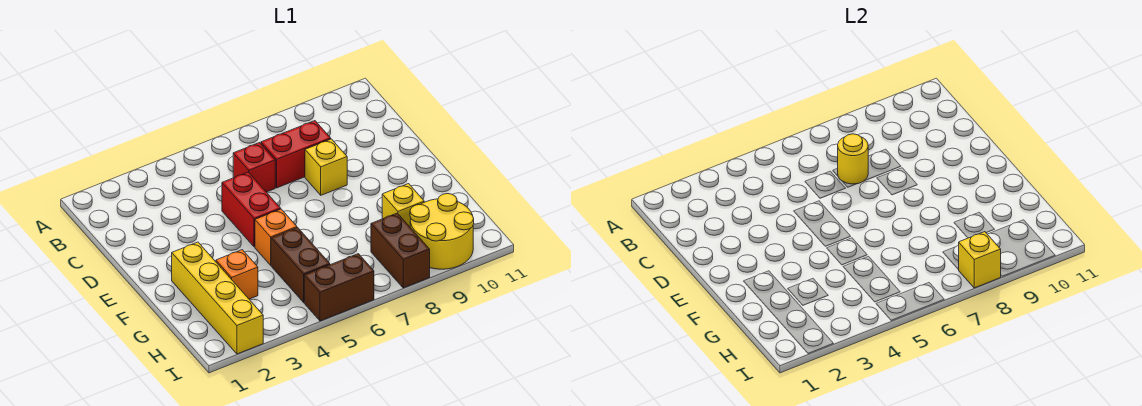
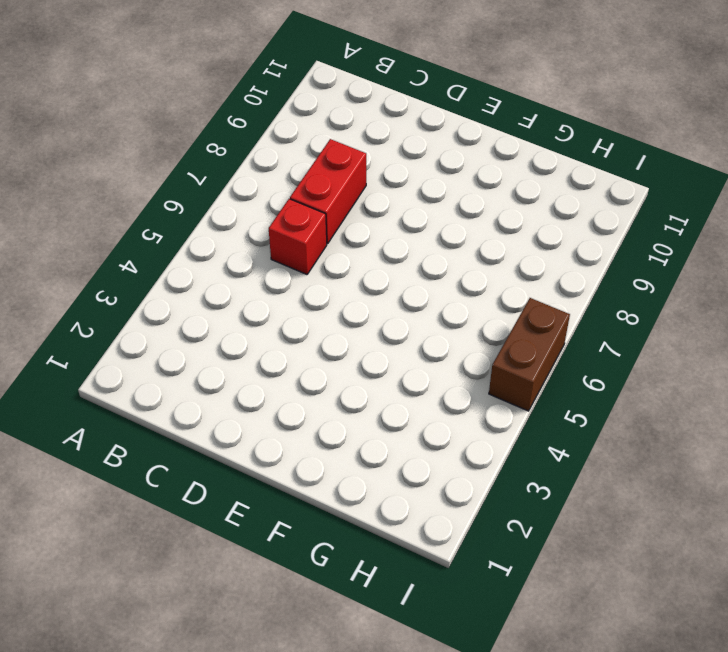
none -> red brick D5:E5 level 1
none -> yellow brick D8 level 1
none -> yellow brick F2:I2 level 1

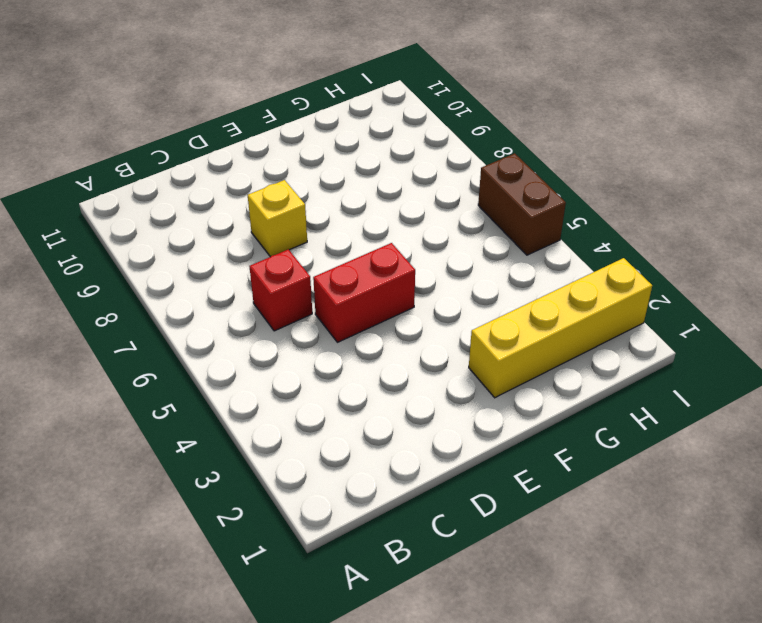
none -> red brick C7:C8 level 1
none -> orange brick F5 level 1
none -> orange brick G3 level 1

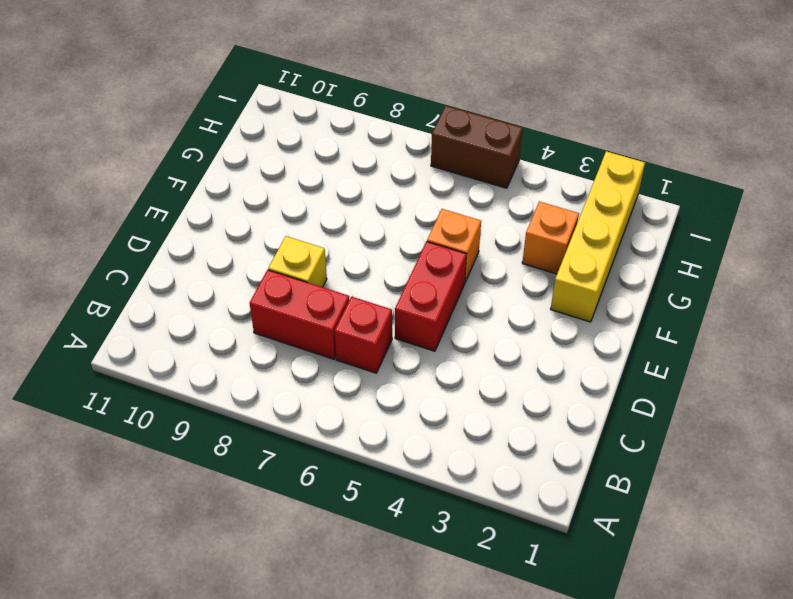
none -> brown brick G5:H5 level 1
none -> yellow brick G9 level 1
none -> brown brick H8:I8 level 1

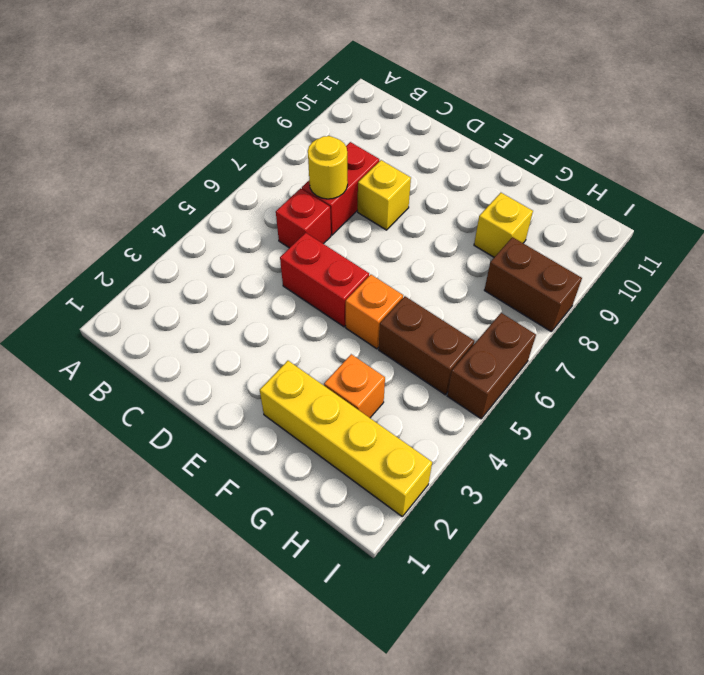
none -> yellow round brick H9:I10 level 1
none -> yellow brick I8 level 2

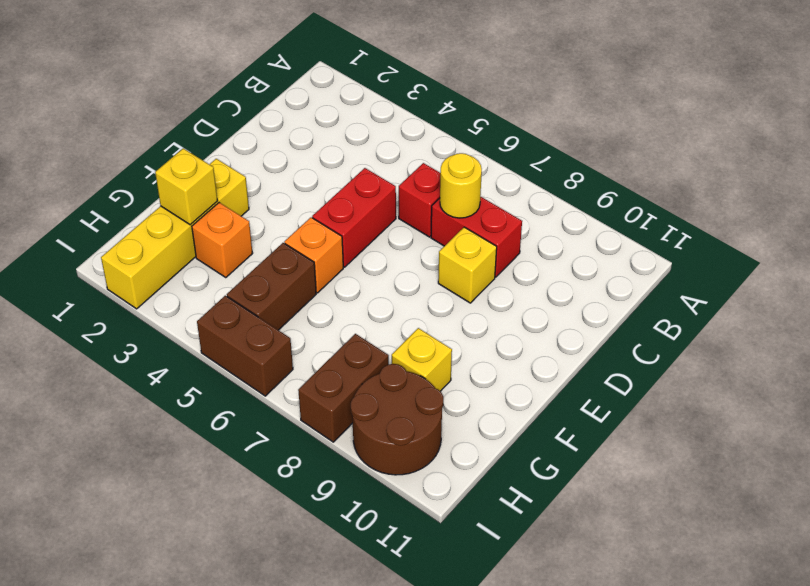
yellow brick G2 level 2 -> yellow brick I8 level 2
brown round brick H9:I10 level 1 -> yellow round brick H9:I10 level 1

